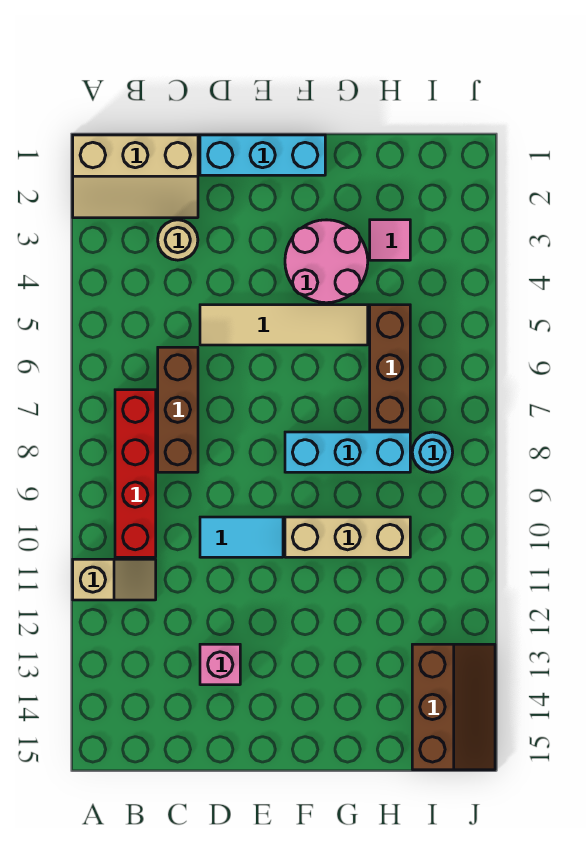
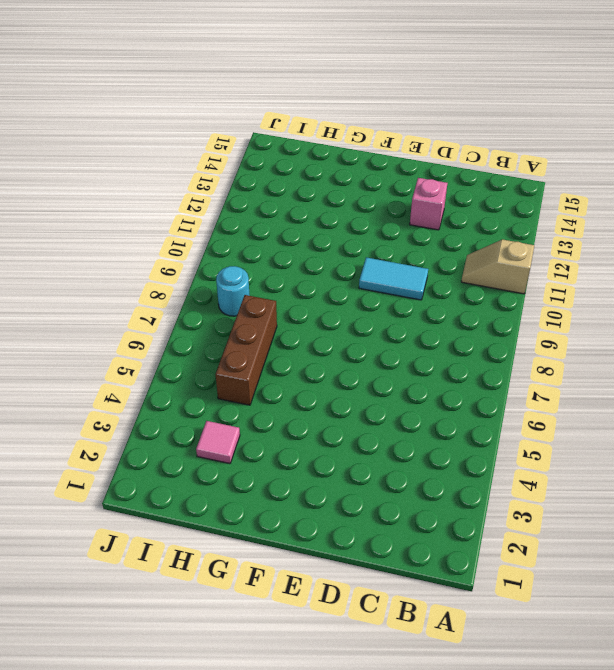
none -> tan slope A1:C2 level 1 top 1
none -> red brick B7:B10 level 1
none -> tan round brick C3 level 1

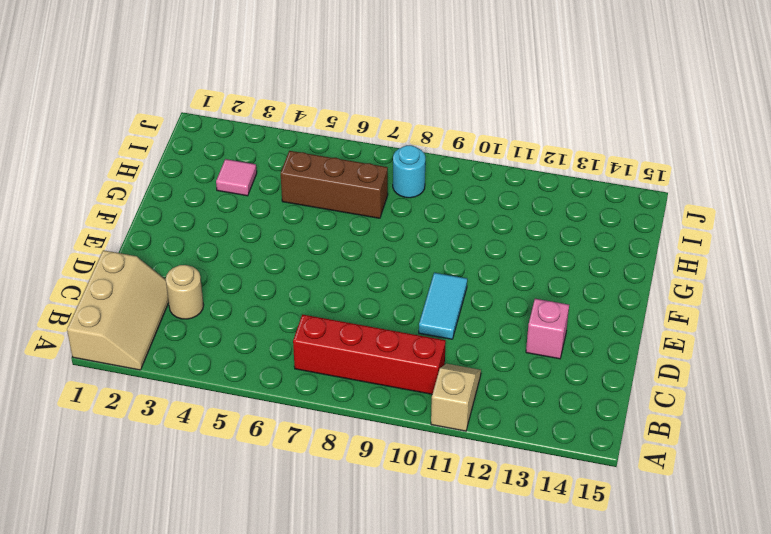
none -> brown brick C6:C8 level 1
none -> cyan brick D1:F1 level 1
none -> tan tile D5:G5 level 1

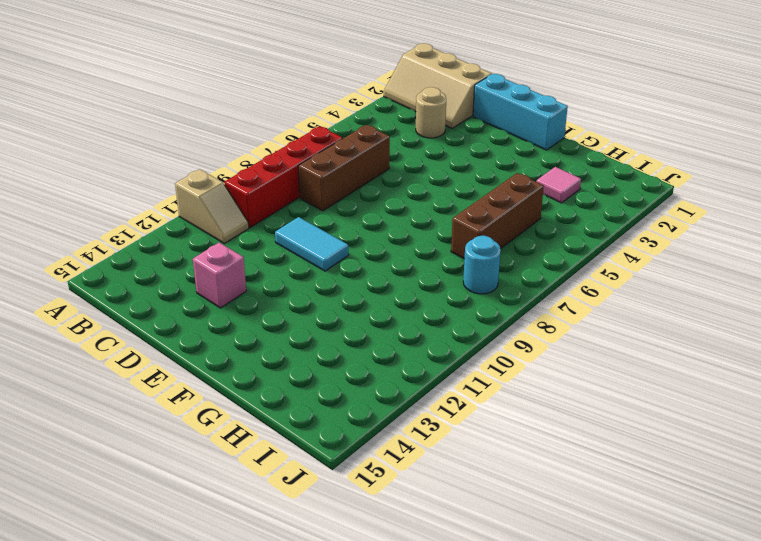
none -> tan tile D5:G5 level 1
none -> pink round brick F3:G4 level 1
none -> cyan brick F8:H8 level 1

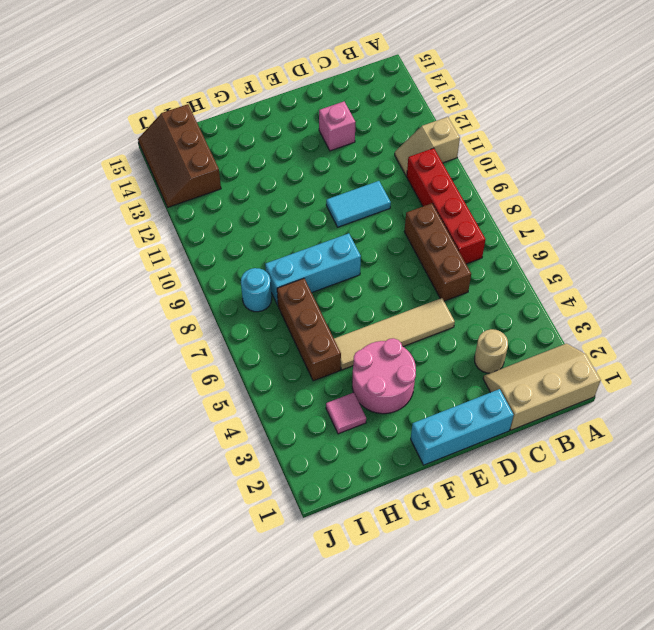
none -> tan brick F10:H10 level 1

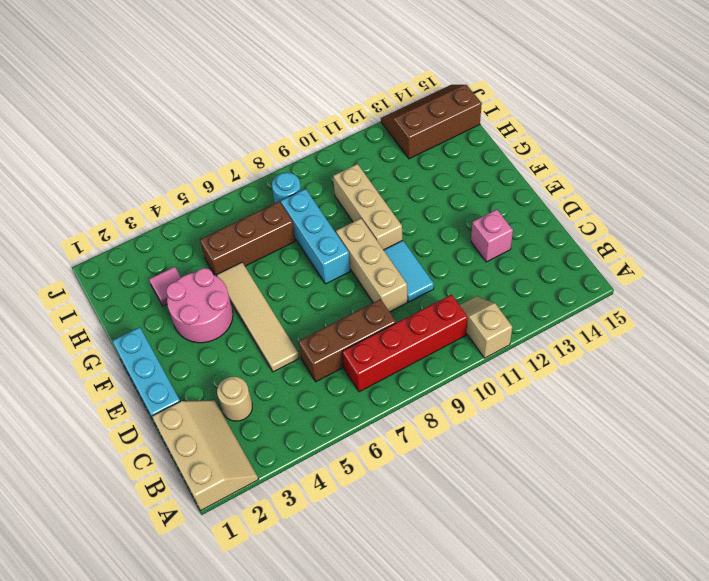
tan brick D9:F9 level 1 -> none

